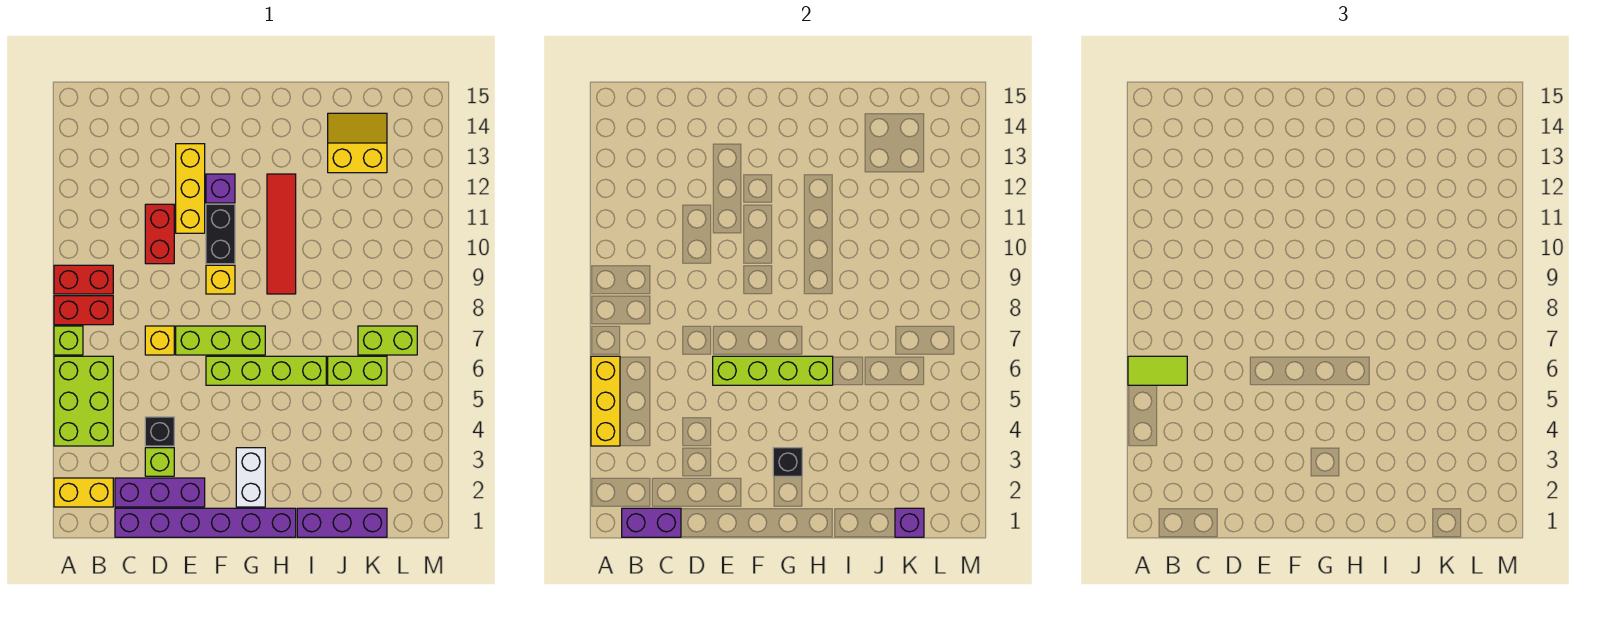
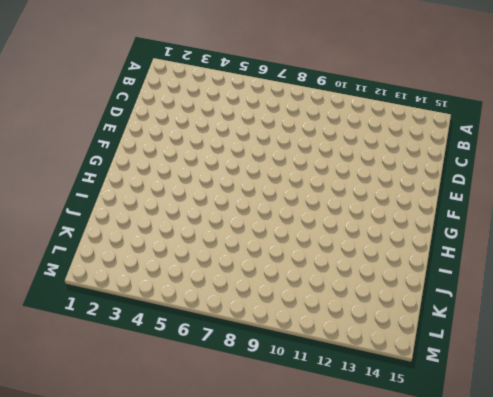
none -> yellow brick A2:B2 level 1
none -> lime brick A4:B6 level 1
none -> lime brick A7 level 1

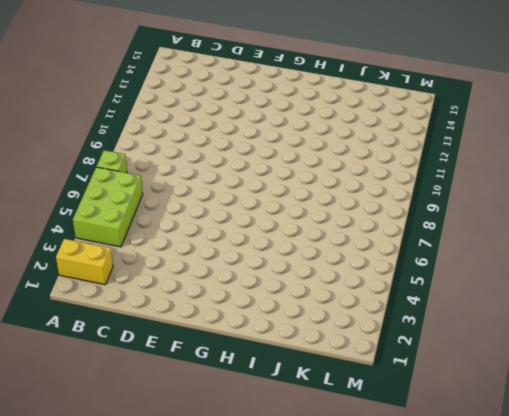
none -> red brick A8:B8 level 1
none -> red brick A9:B9 level 1
none -> purple brick C1:H1 level 1

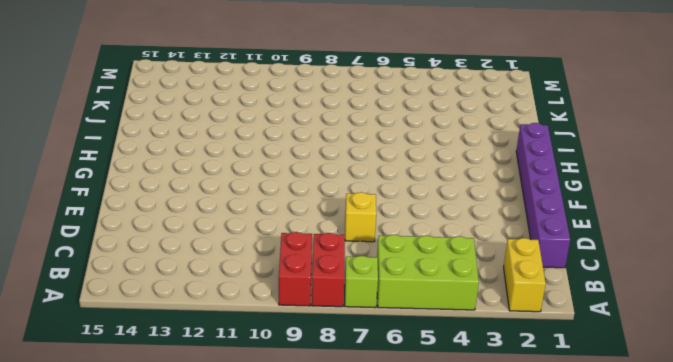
none -> purple brick C2:E2 level 1
none -> lime brick D3 level 1
none -> black brick D4 level 1

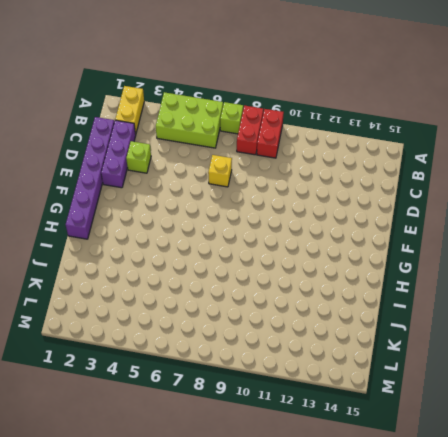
none -> black brick D4 level 1
none -> red brick D10:D11 level 1
none -> lime brick E7:G7 level 1

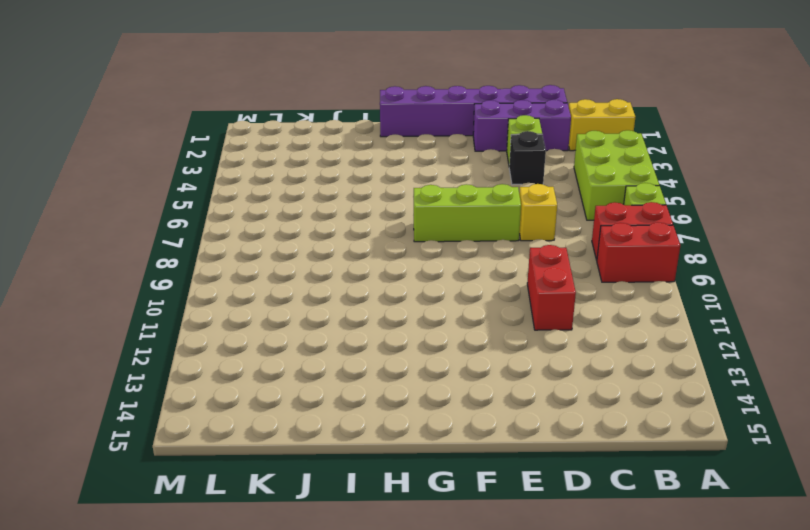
none -> yellow brick E11:E13 level 1
none -> lime brick F6:I6 level 1
none -> yellow brick F9 level 1

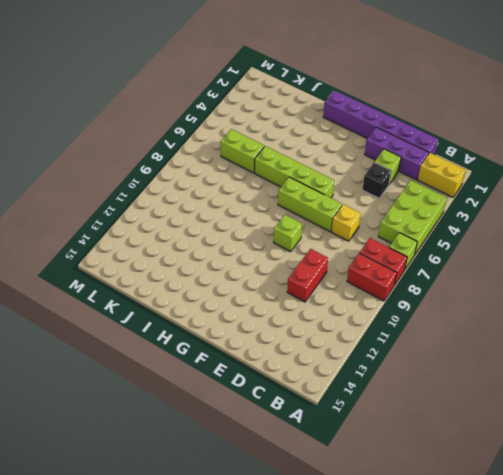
lime brick F9 level 1 -> yellow brick F9 level 1
none -> yellow brick E11:E13 level 1
none -> black brick F10:F11 level 1
none -> purple brick F12 level 1

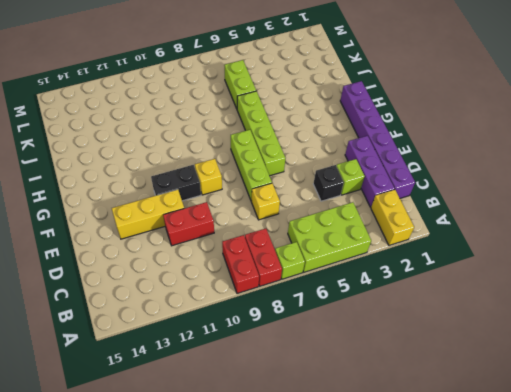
none -> purple brick F12 level 1
none -> white brick G2:G3 level 1
none -> red tile H9:H12 level 1

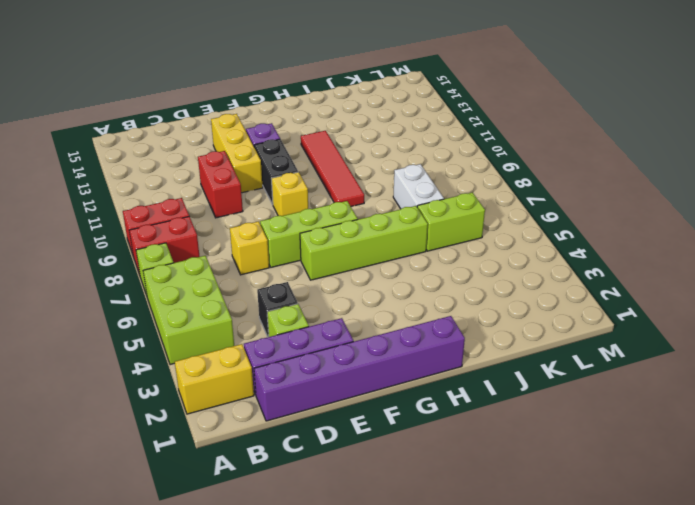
white brick J7:J8 level 1 -> white brick G2:G3 level 1
none -> purple brick I1:K1 level 1
none -> yellow slope J13:K14 level 1 top 13
none -> lime brick K7:L7 level 1

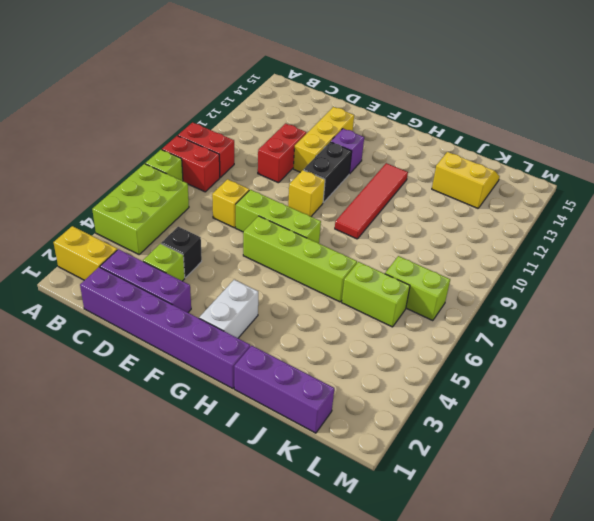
none -> yellow brick A4:A6 level 2
none -> purple brick B1:C1 level 2
none -> lime brick E6:H6 level 2

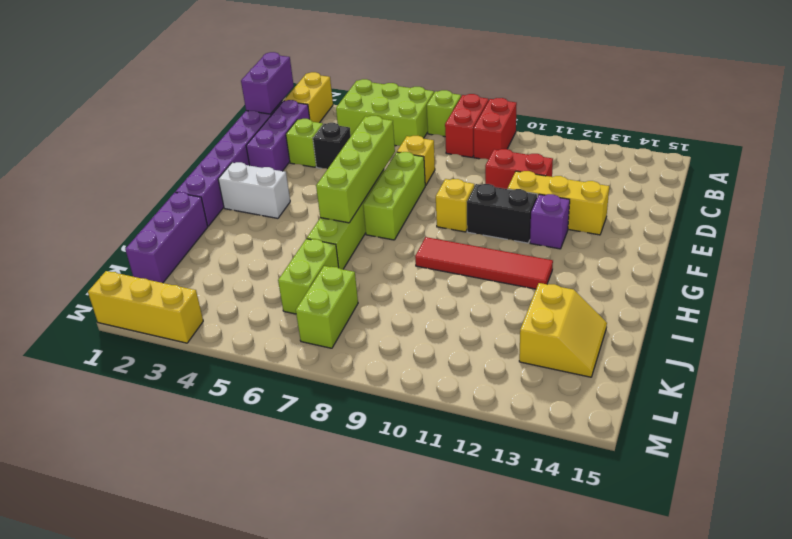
yellow brick M1:M3 level 1 -> yellow brick A4:A6 level 2
none -> black brick G3 level 2
none -> purple brick K1 level 2
none -> lime tile A6:B6 level 3

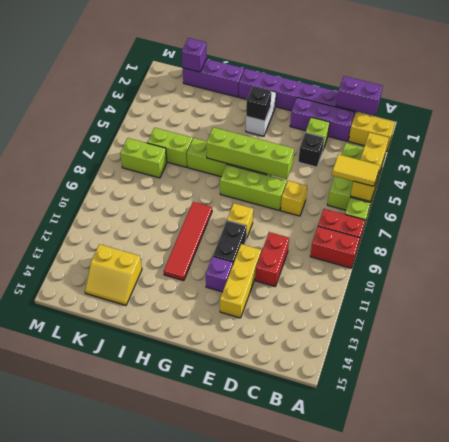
yellow tile A6:B6 level 3 -> lime tile A6:B6 level 3

